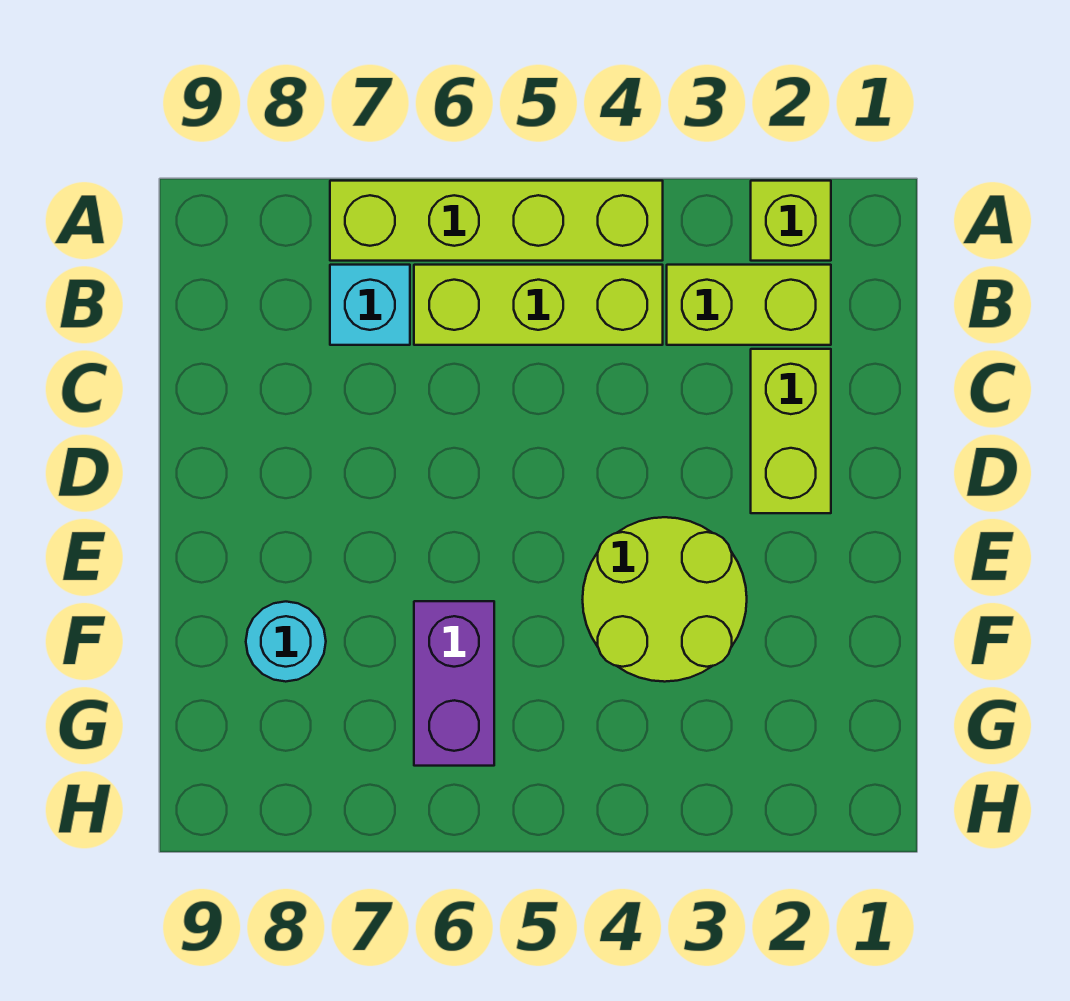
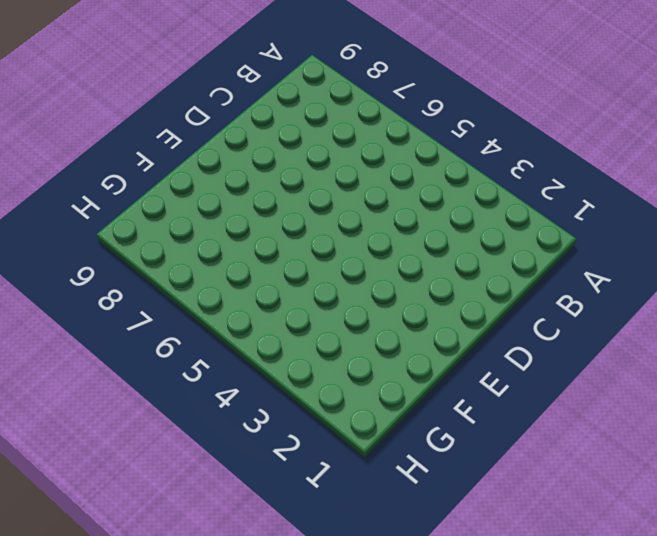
none -> lime brick A2 level 1
none -> lime brick A4:A7 level 1

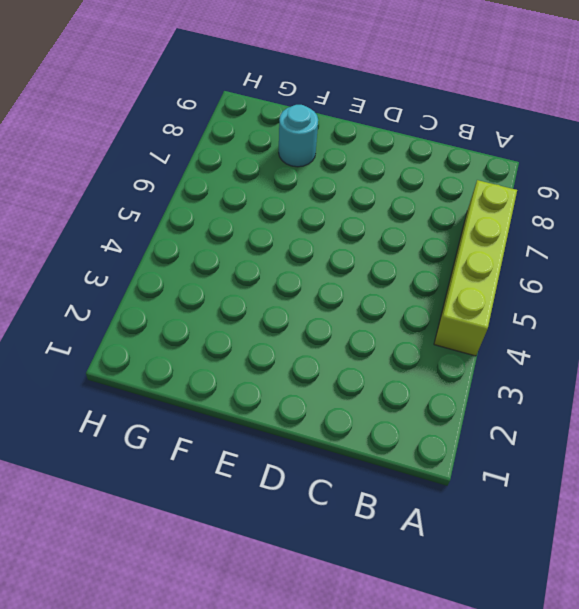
none -> lime brick A2 level 1
none -> lime brick B2:B3 level 1

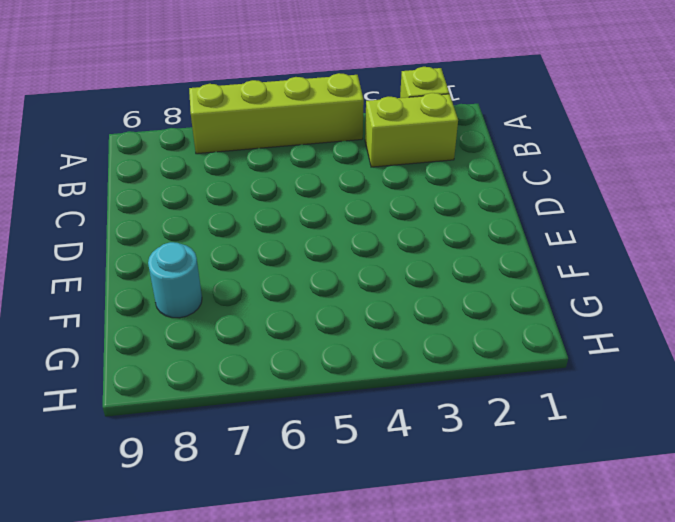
none -> lime brick B4:B6 level 1
none -> cyan brick B7 level 1

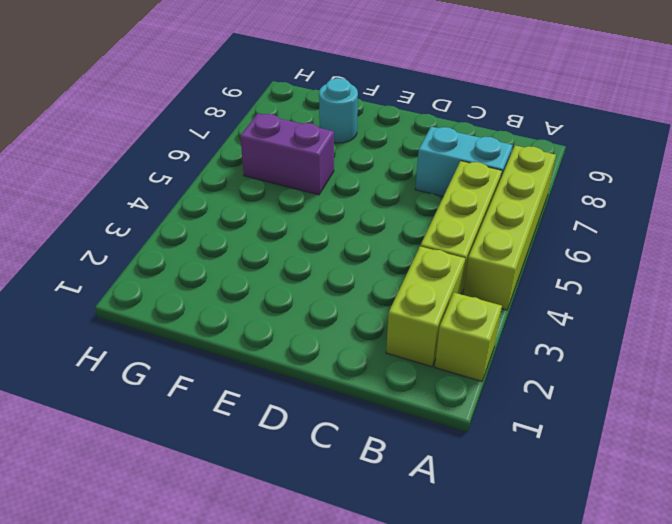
cyan brick B7:C7 level 1 -> cyan brick B7 level 1
none -> lime brick C2:D2 level 1
none -> lime round brick E3:F4 level 1

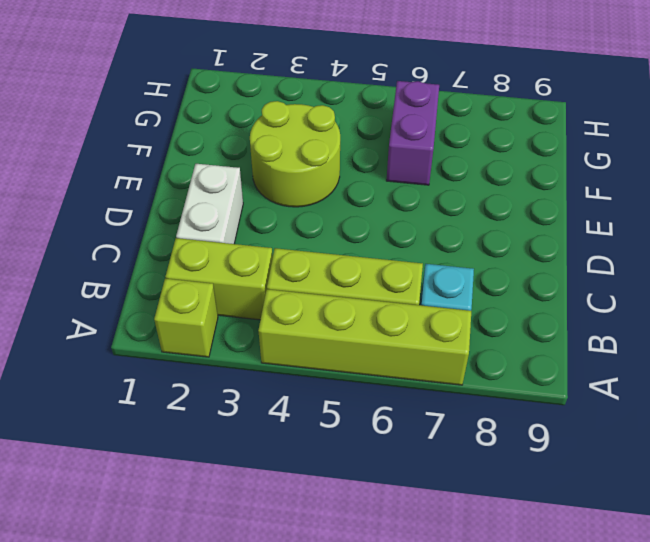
white brick C2:D2 level 1 -> lime brick C2:D2 level 1
none -> cyan round brick F8 level 1

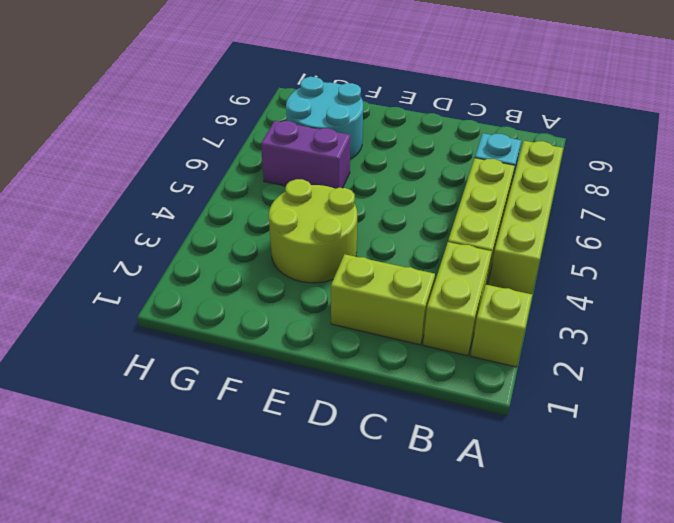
cyan round brick F7:G8 level 1 -> cyan round brick F8 level 1

